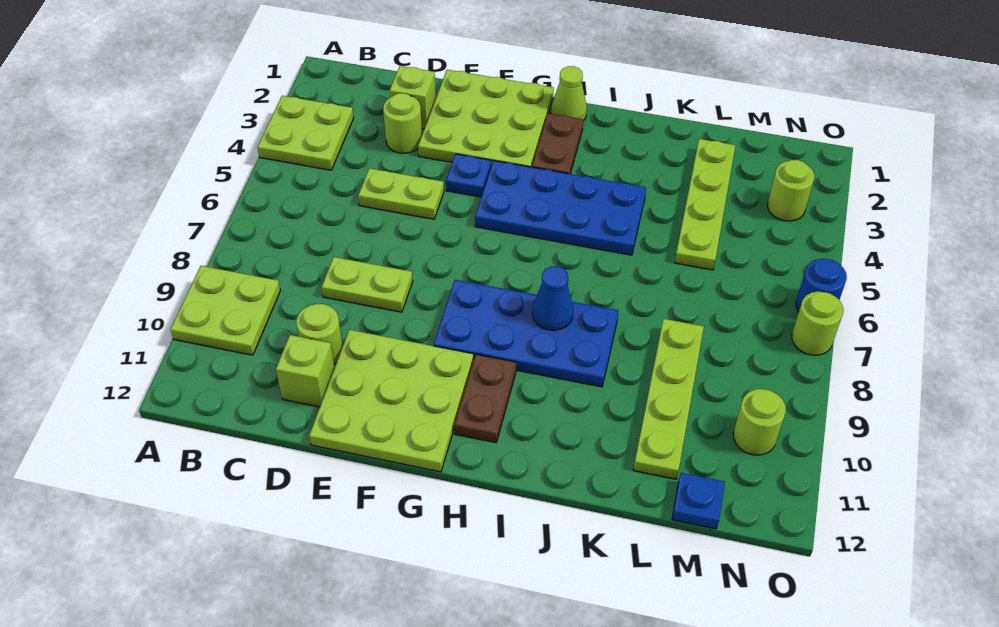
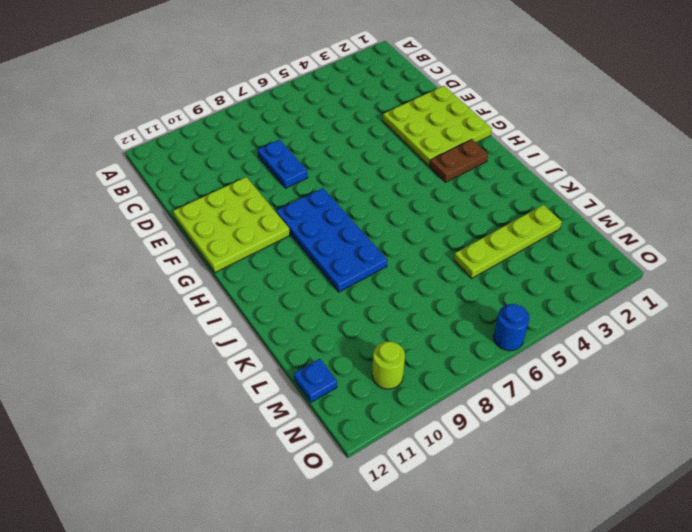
blue plate D8:E8 level 1 -> lime plate D8:E8 level 1
none -> lime plate A3:B4 level 1
none -> lime plate A9:B10 level 1
none -> lime brick D2 level 1

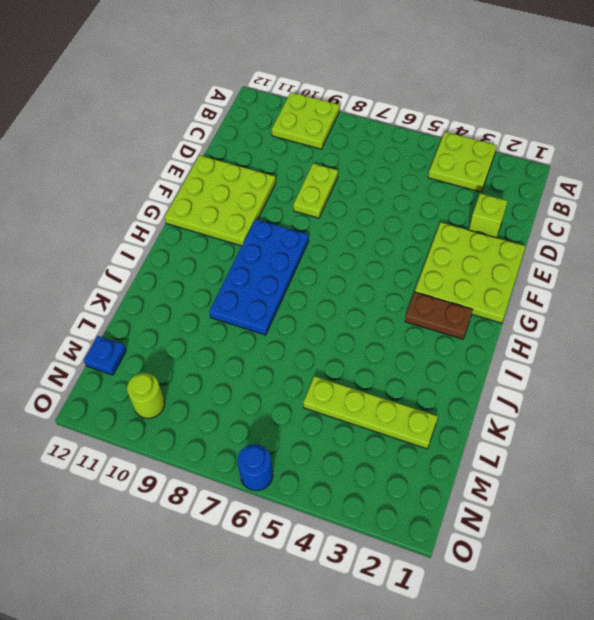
none -> lime round brick D3 level 1
none -> lime plate D5:E5 level 1
none -> lime round brick D10 level 1

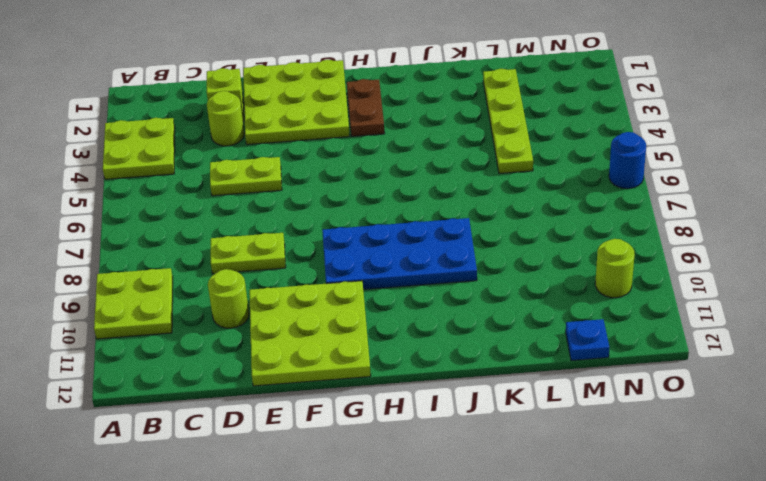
none -> lime brick D11 level 1
none -> blue plate F4 level 1
none -> blue plate G4:J5 level 1

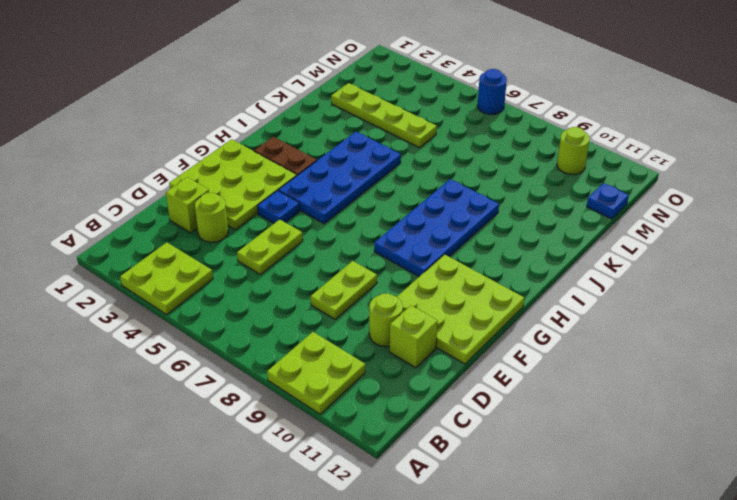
none -> lime cone H1 level 1
none -> brown plate H10:H11 level 1
none -> lime plate L8:L11 level 1

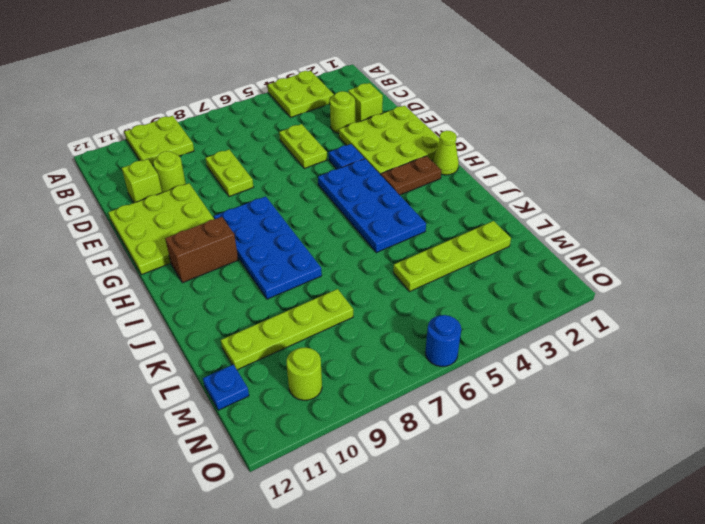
brown brick H10:H11 level 1 -> brown plate H10:H11 level 1
none -> lime round brick N3 level 1
none -> lime round brick O7 level 1
none -> blue cone I8 level 2

